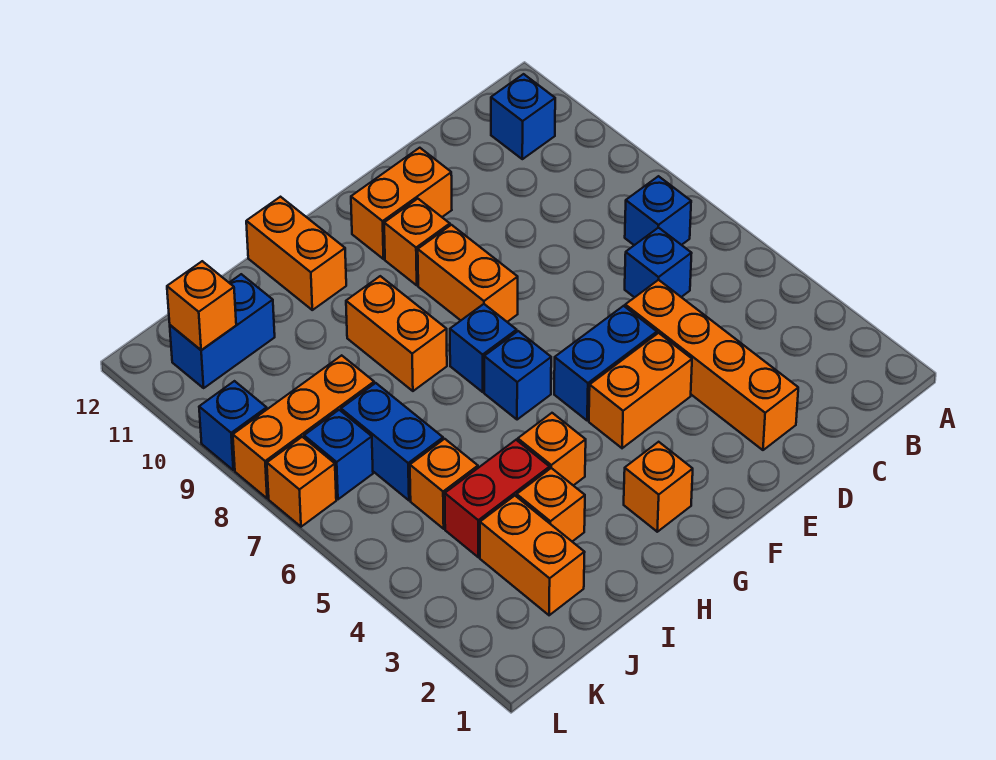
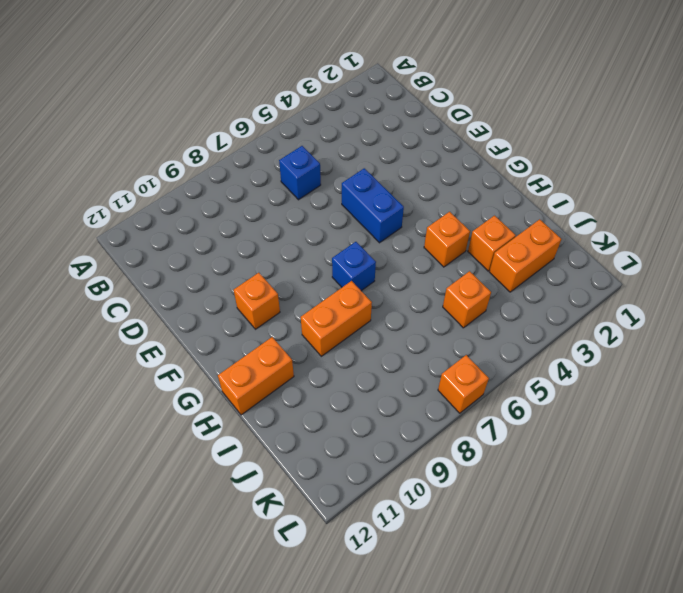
none -> blue brick B7 level 1
none -> blue brick B11 level 1
none -> orange brick D2:D5 level 1

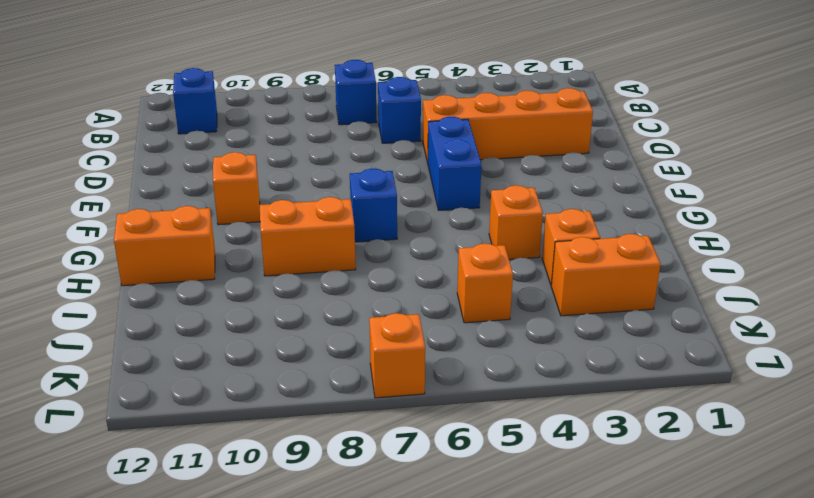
none -> orange brick E4:F4 level 1
none -> orange brick E11:F11 level 1
none -> orange brick F8:F9 level 1

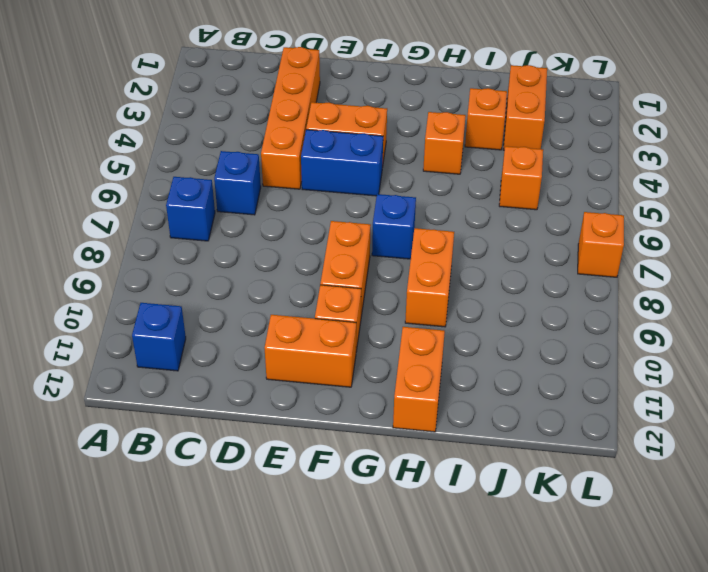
none -> orange brick G2 level 1
none -> blue brick G6 level 1
none -> red brick I4:J4 level 1

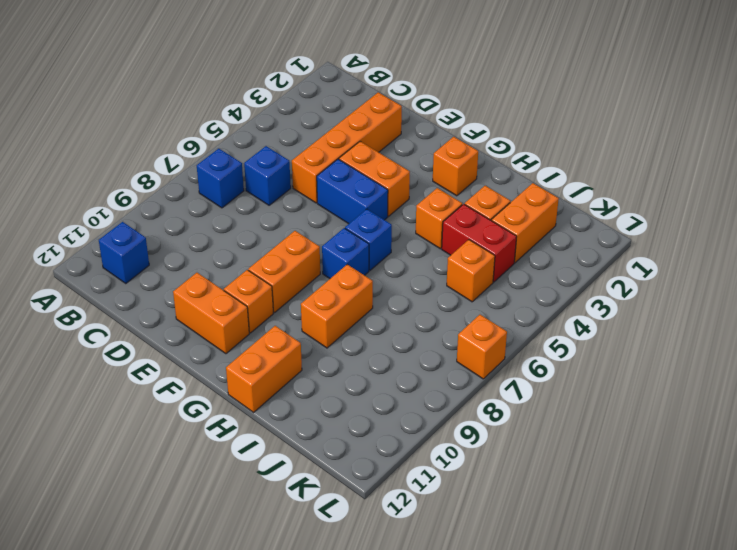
none -> blue brick J6:J7 level 1
none -> orange brick J8:L8 level 1
none -> blue brick J11:K11 level 1

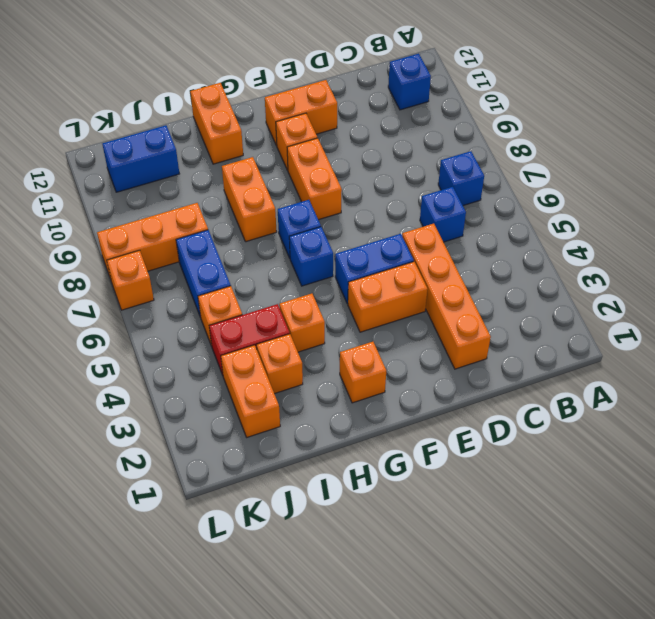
none -> blue brick K7 level 1
none -> blue brick L9 level 1
none -> orange brick K11 level 2

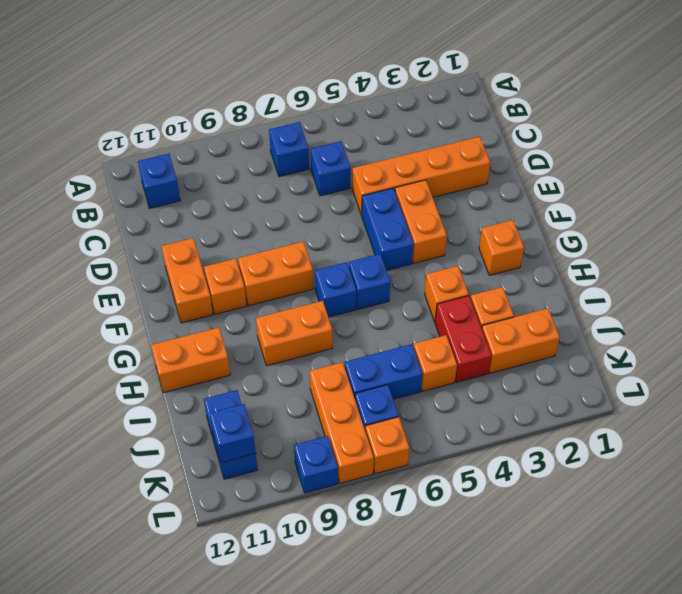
blue brick K11 level 2 -> orange brick K11 level 2

